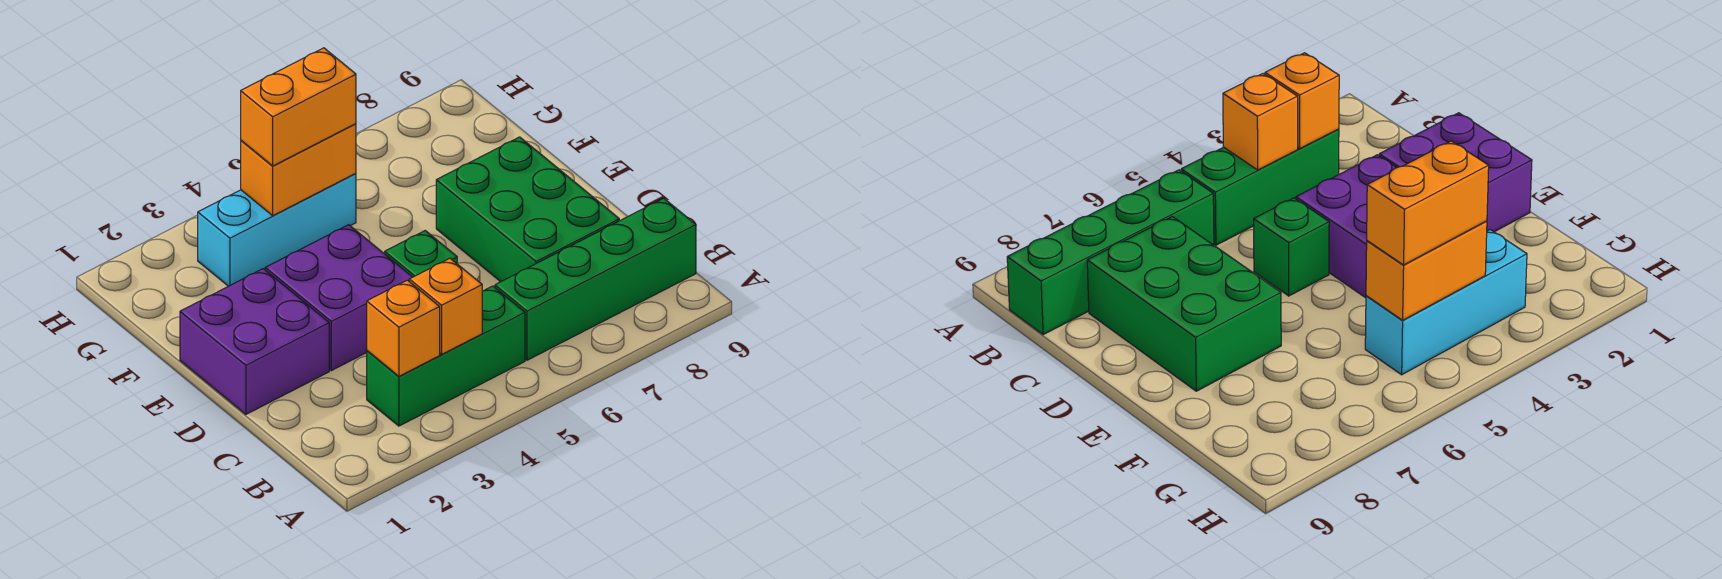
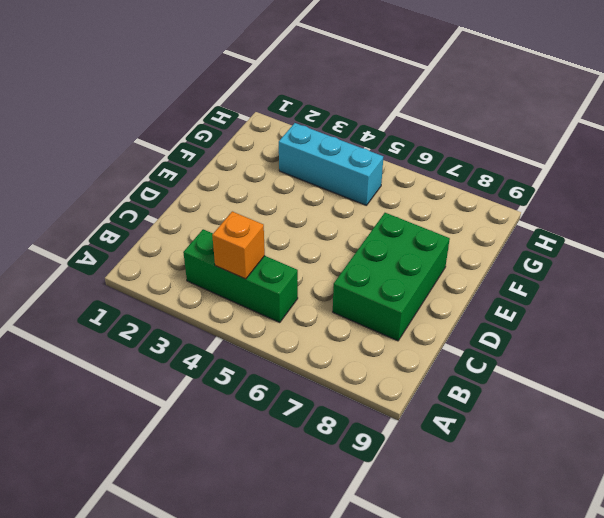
none -> green brick B6:B9 level 1
none -> purple brick D1:E2 level 1

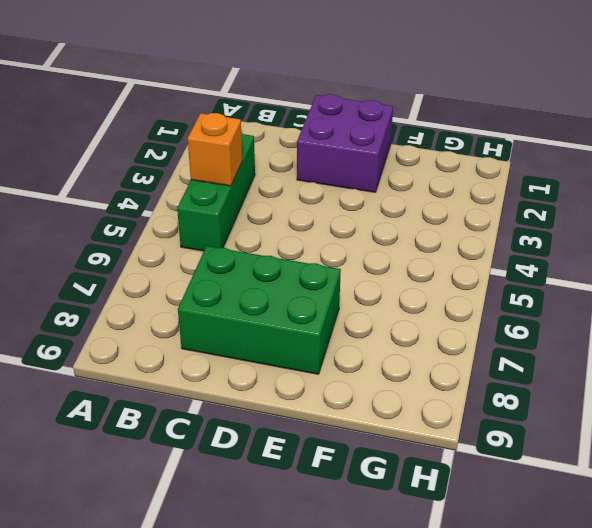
none -> green brick B6:B9 level 1
none -> purple brick D3:E4 level 1

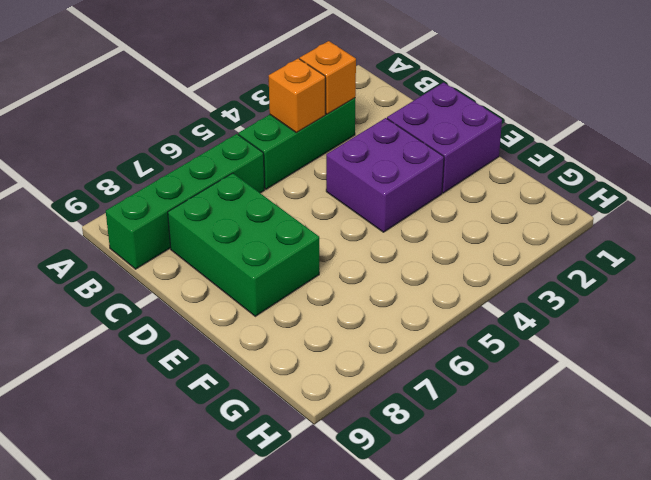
none -> green brick D5 level 1
none -> cyan brick G3:G5 level 1

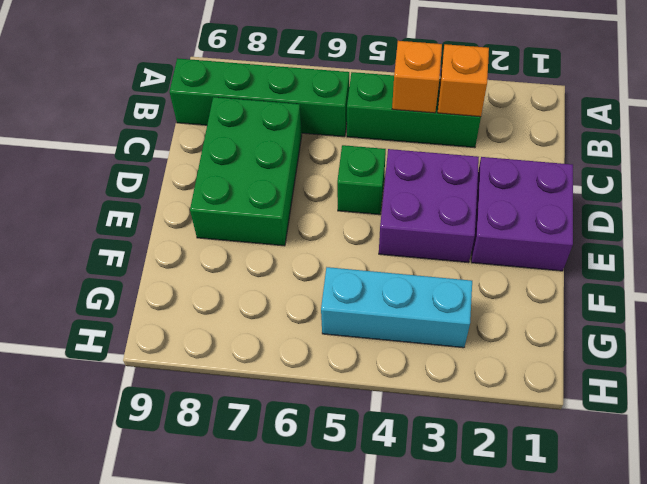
none -> orange brick G4:G5 level 2
none -> orange brick G4:G5 level 3

